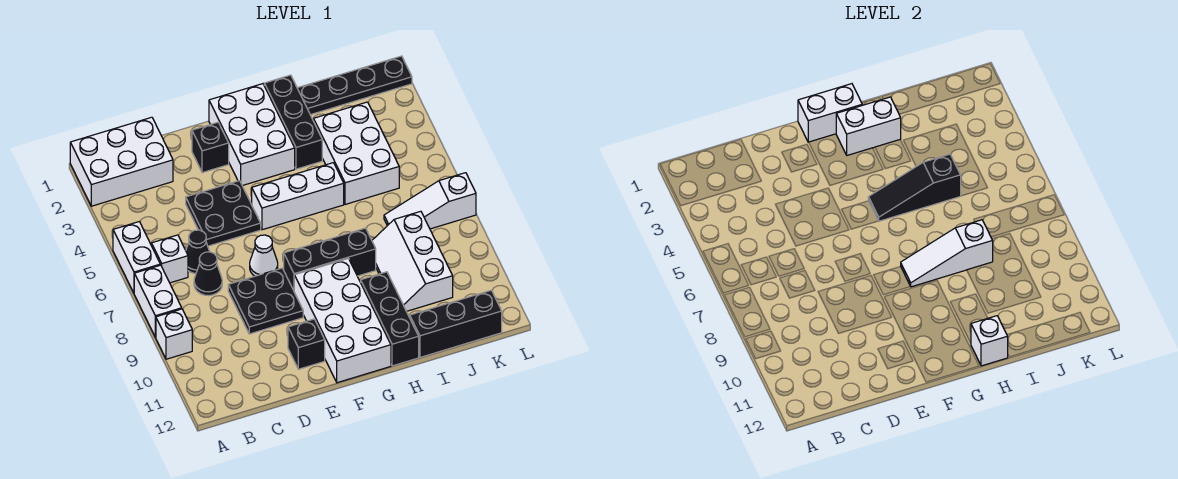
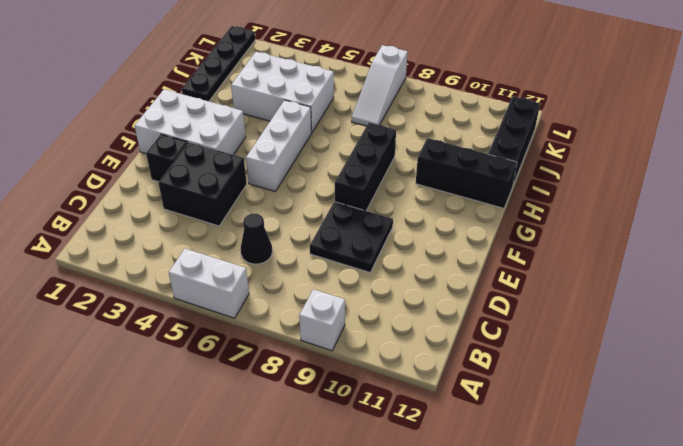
black brick D3:E4 level 1 -> black plate D4:E5 level 1
none -> white brick A1:C2 level 1
none -> white brick A7:A8 level 1
none -> white brick B6 level 1

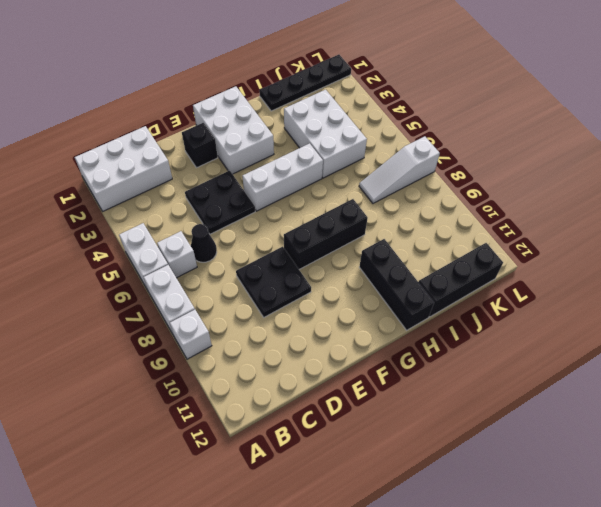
none -> black cone C7 level 1
none -> white cone E7 level 1
none -> black brick E11 level 1

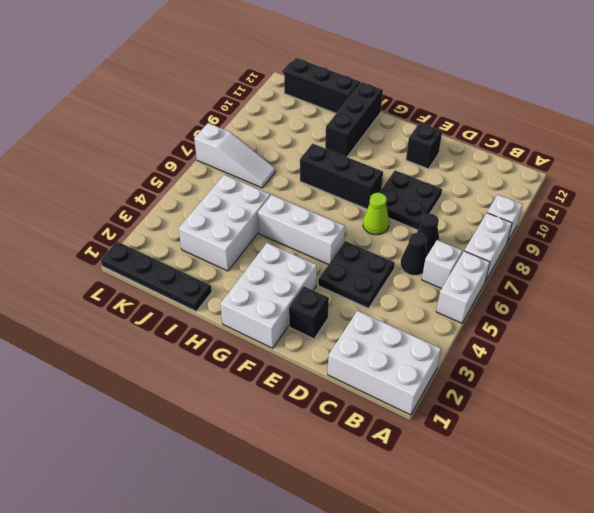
lime cone E7 level 1 -> white cone E7 level 1
none -> white brick F9:G12 level 1
none -> black brick H1:H3 level 1
none -> white slope I8:J10 level 1 top J

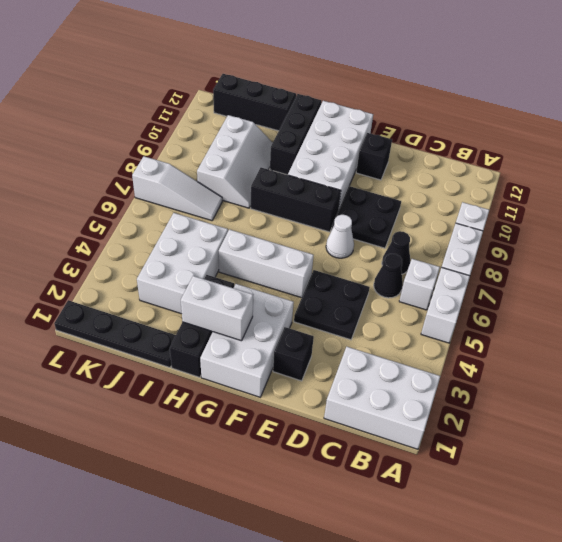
none -> white brick F1:G1 level 2
none -> black slope G5:I5 level 2 top I
none -> white slope G8:I8 level 2 top I

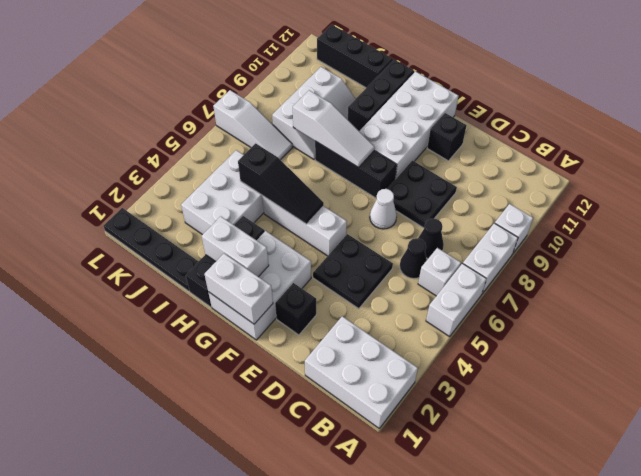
none -> white brick H12 level 2

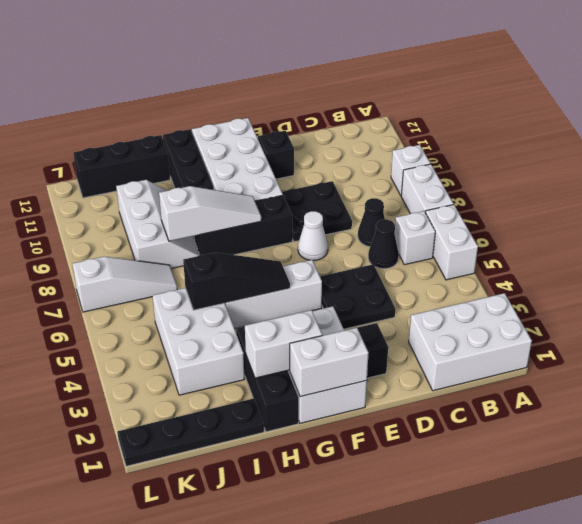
none -> white brick H12 level 2

